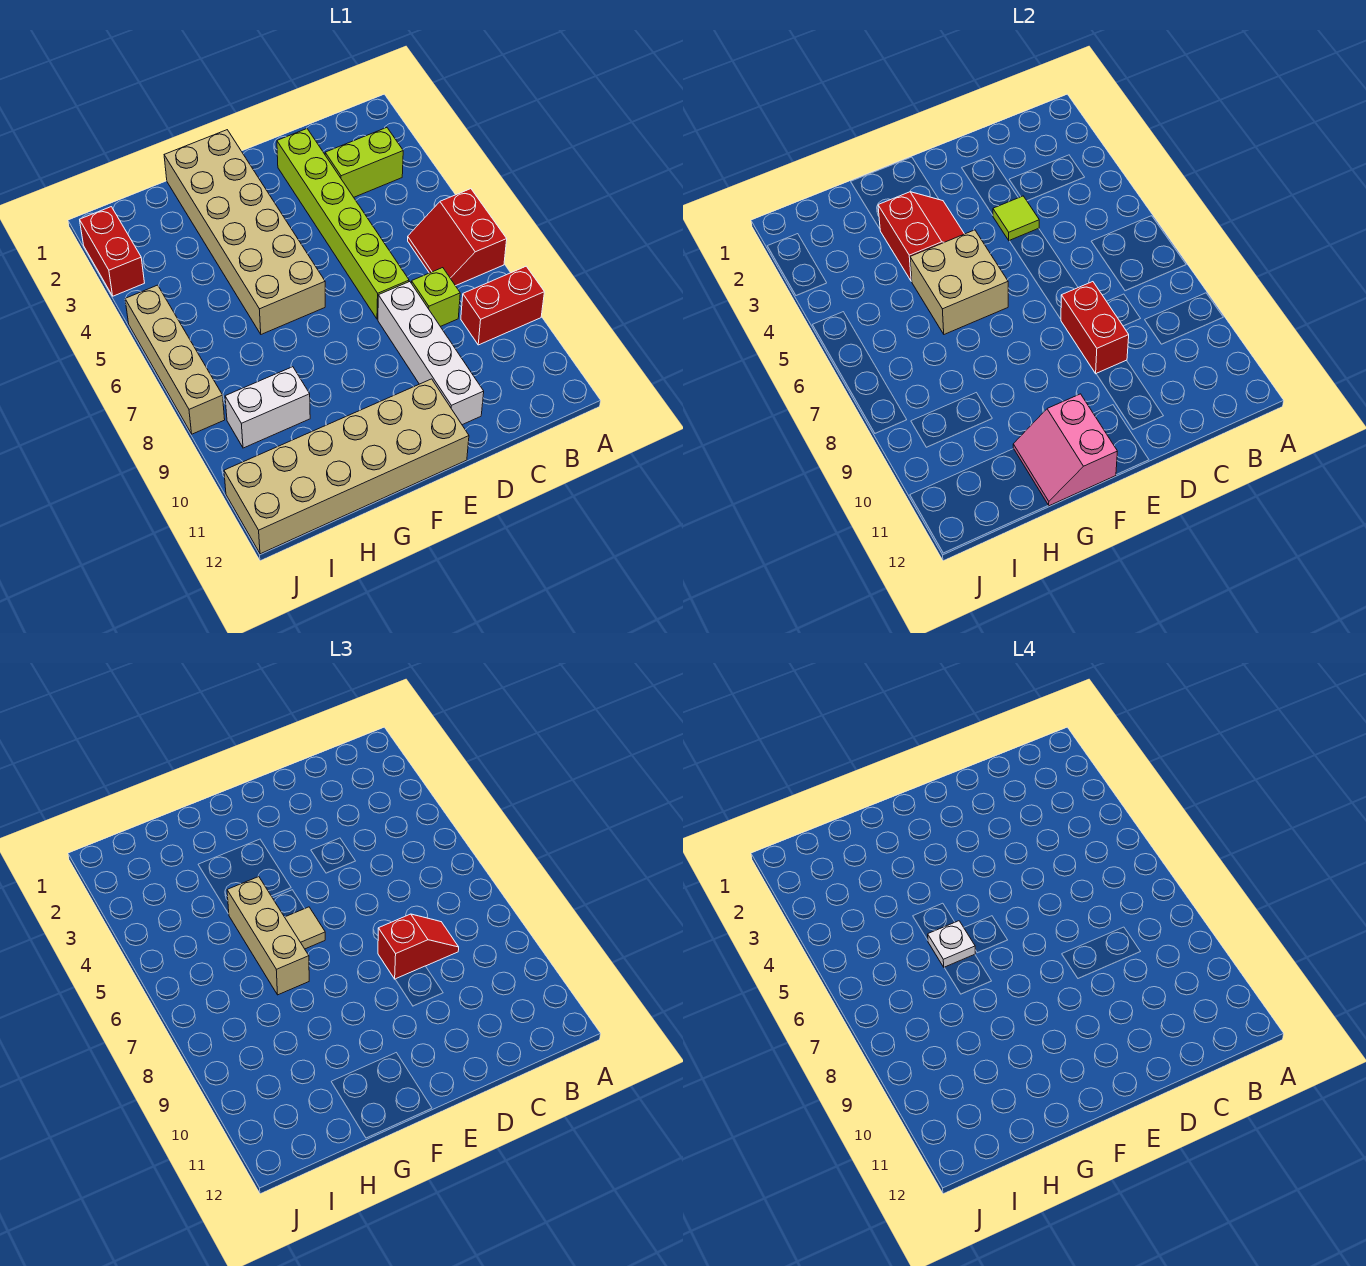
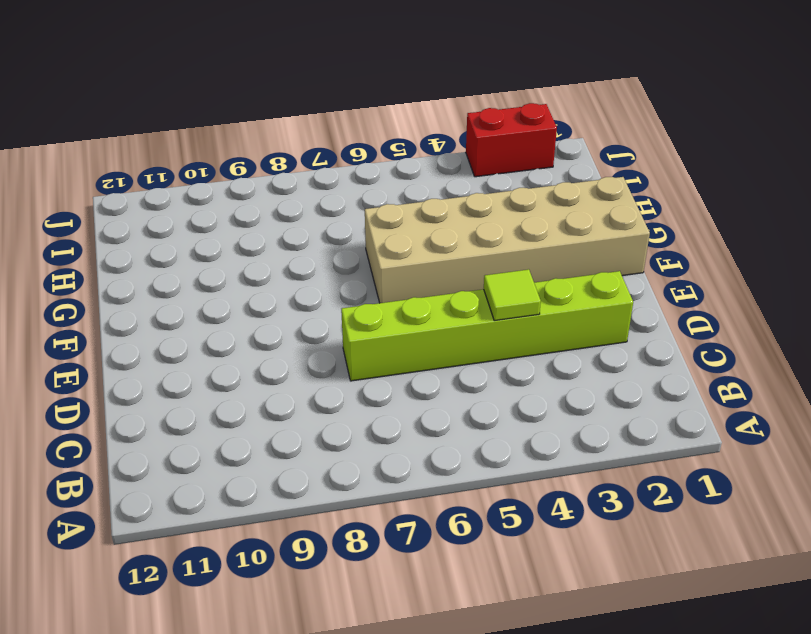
none -> red slope A6:B7 level 1 top A
none -> red brick A9:B9 level 1
none -> lime brick B3:C3 level 1

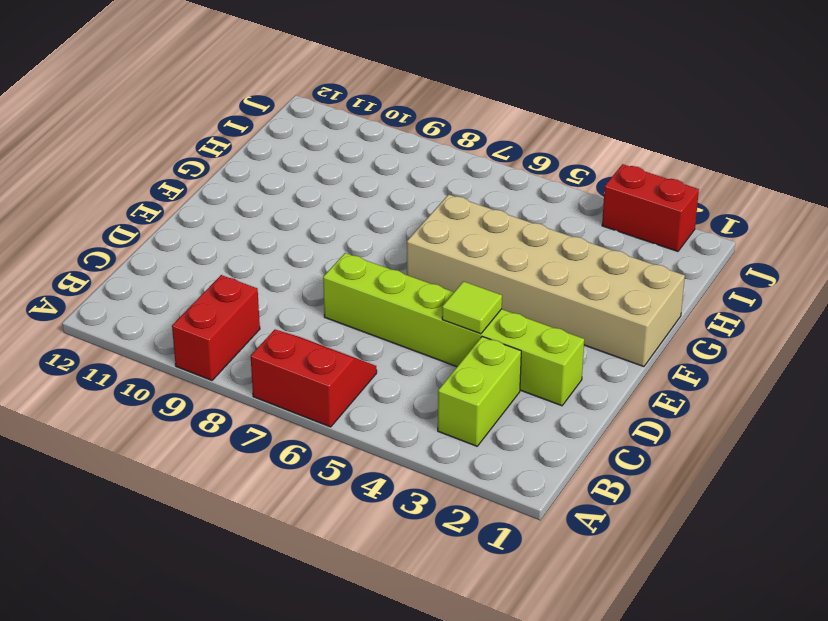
none -> lime brick C8 level 1
none -> white brick D8:D11 level 1
none -> tan brick E11:J12 level 1

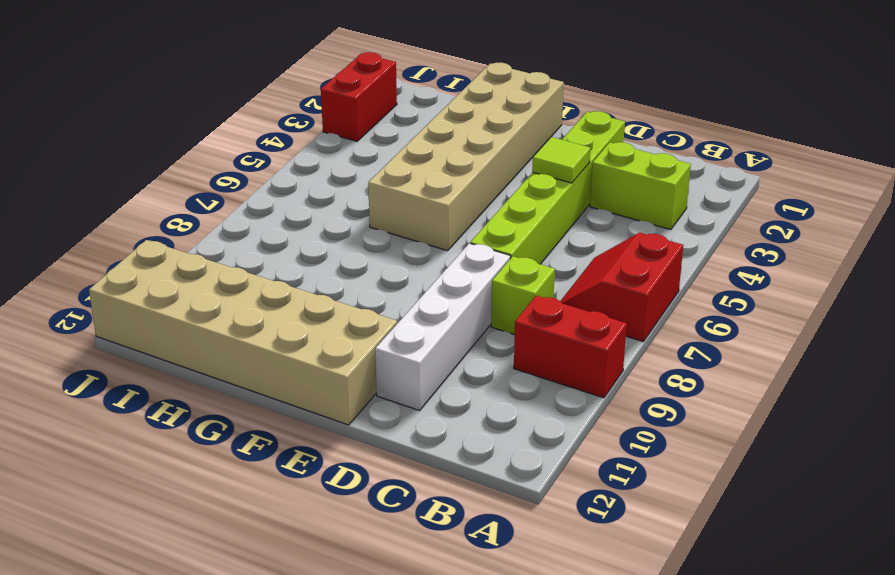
none -> white brick H9:I9 level 1
none -> tan brick J5:J8 level 1
none -> red brick D8:D9 level 2

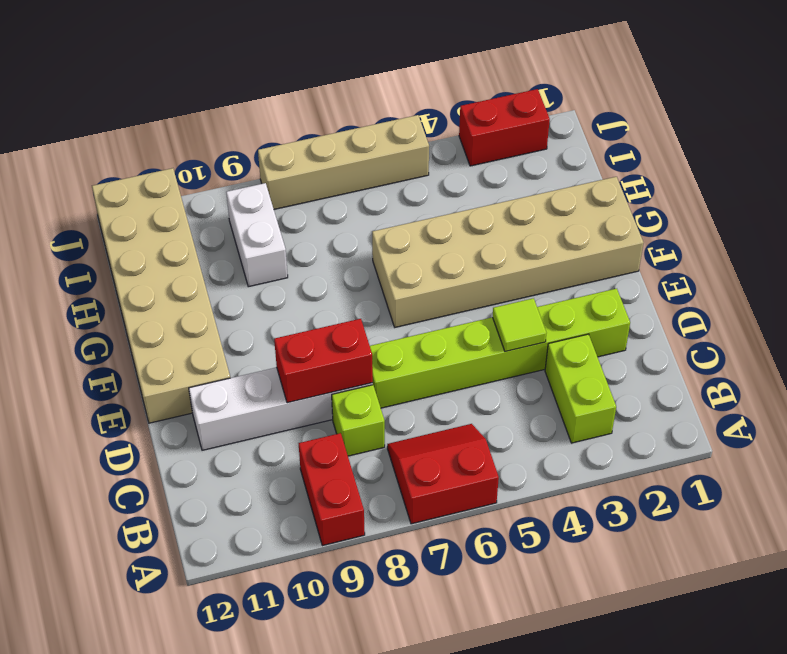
none -> red slope F3:G4 level 2 top G
none -> tan brick F5:G6 level 2
none -> pink slope F11:G12 level 2 top F

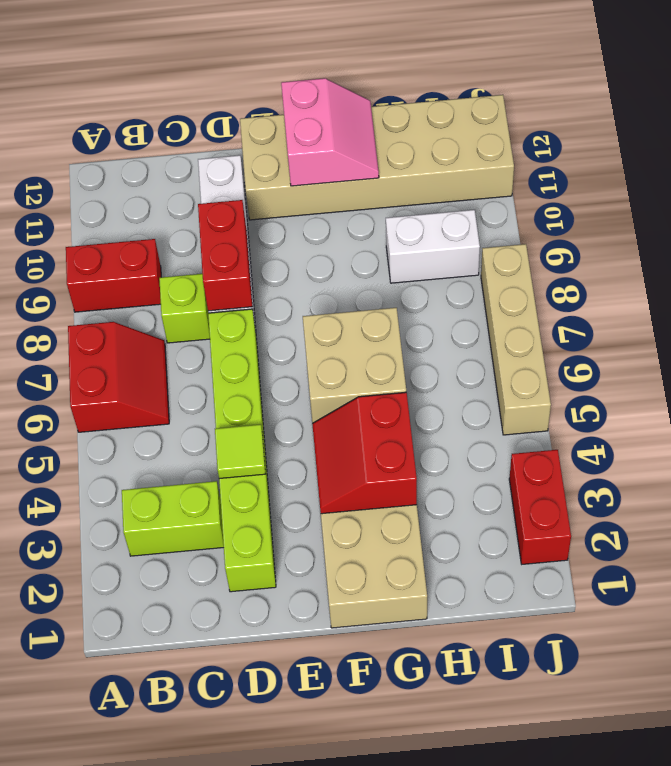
none -> red slope C8:D8 level 3 top D
none -> tan tile F6 level 3
none -> tan brick G5:G7 level 3

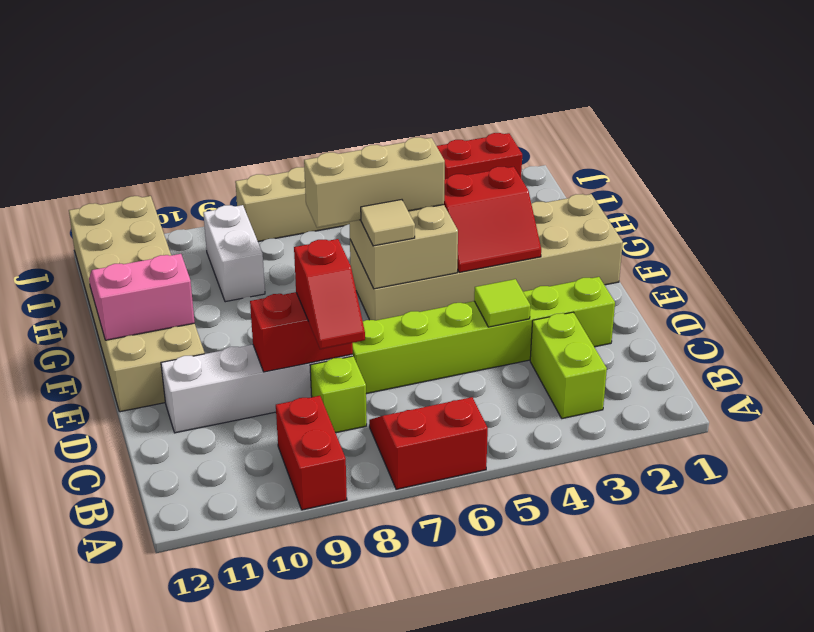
none -> white plate G6 level 4

